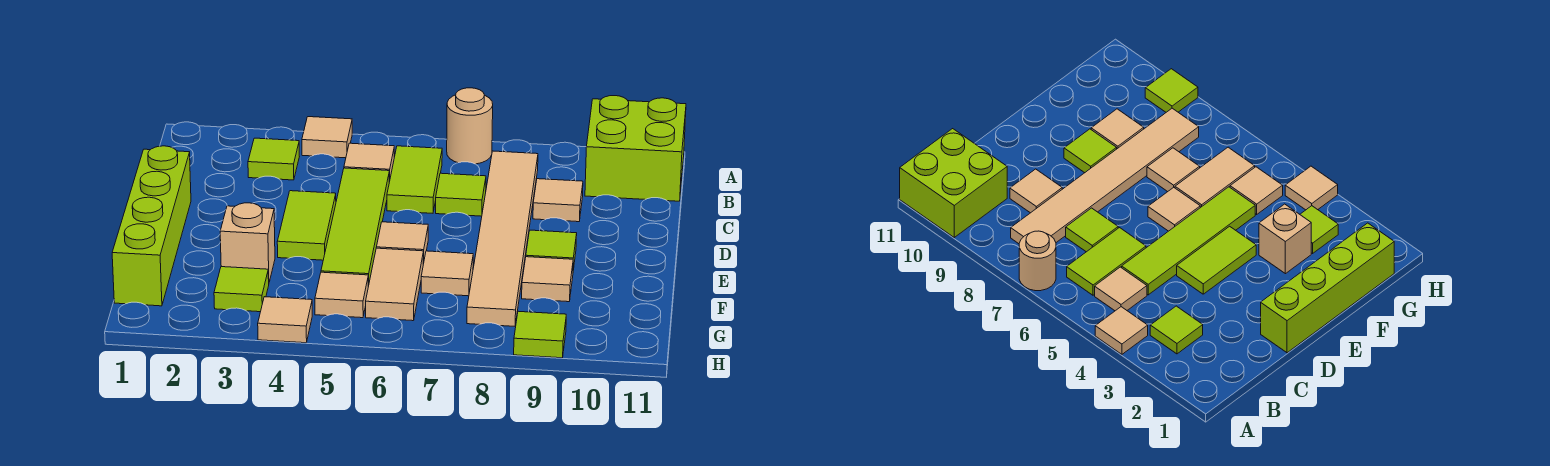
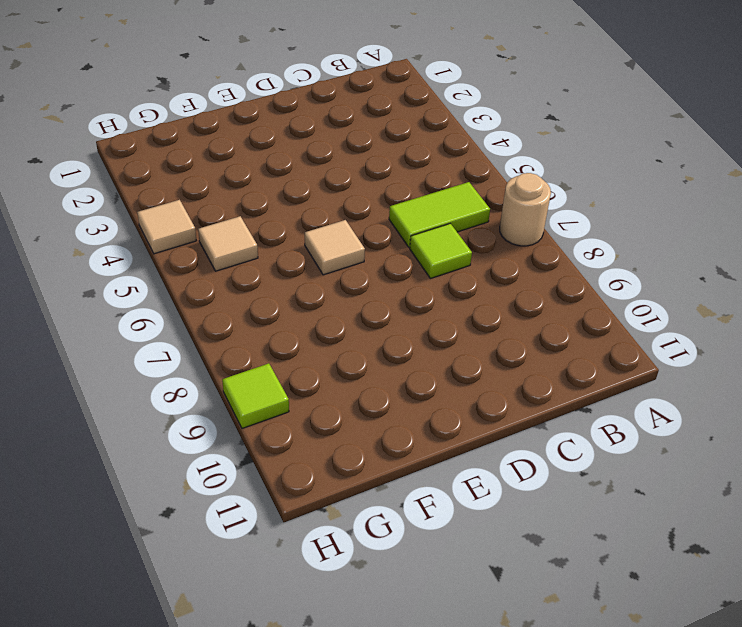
none -> tan tile A4 level 1
none -> lime brick A10:B11 level 1
none -> lime tile B3 level 1

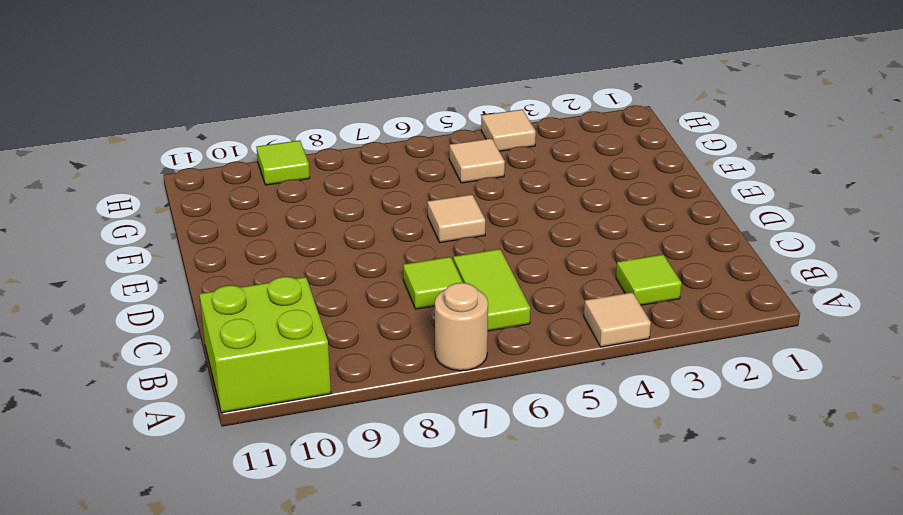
none -> tan tile B5 level 1
none -> tan tile B8:G8 level 1
none -> lime tile C5:F5 level 1

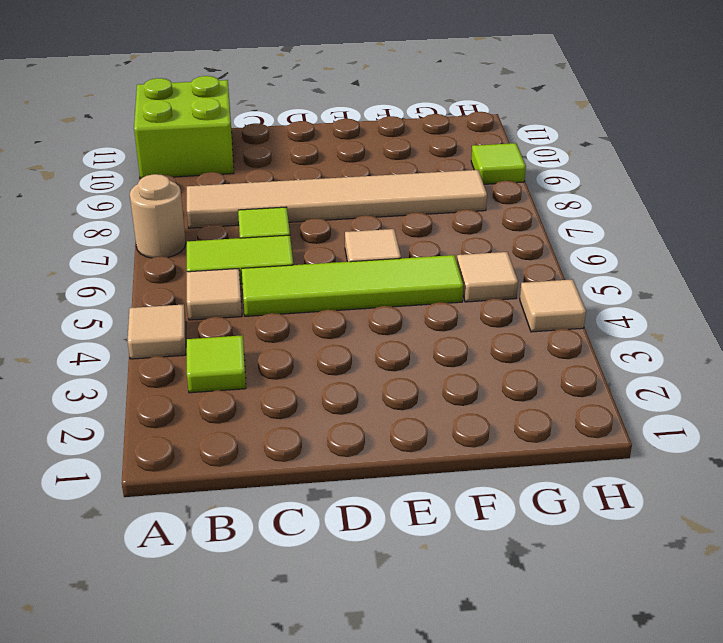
none -> tan tile C9 level 1
none -> lime brick D1:G1 level 1
none -> lime tile D4:E4 level 1

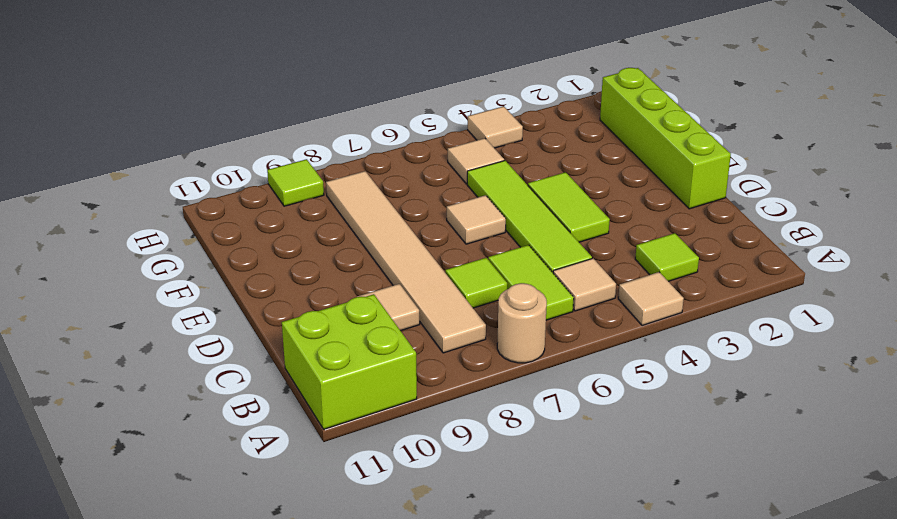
none -> lime tile E9 level 1
none -> tan brick F3 level 1
none -> tan tile F6:G6 level 1

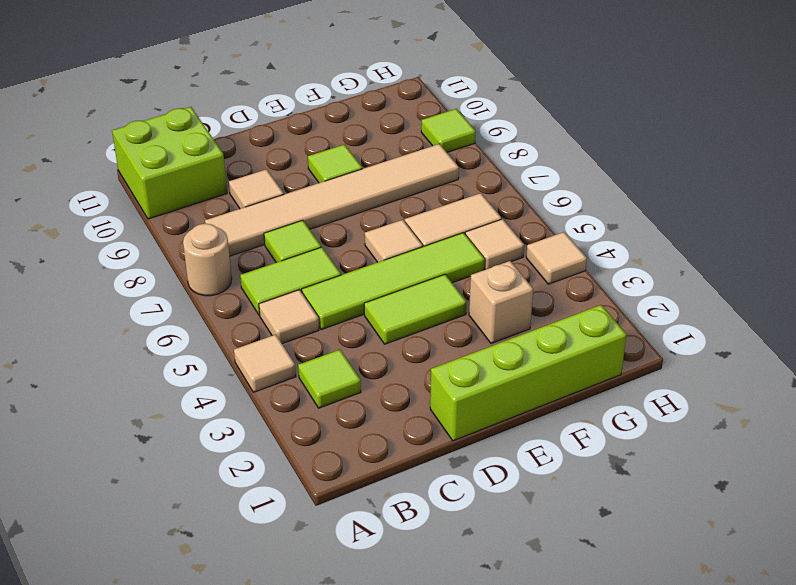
none -> tan tile F7 level 1
none -> tan tile F9 level 1
none -> lime tile G3 level 1

